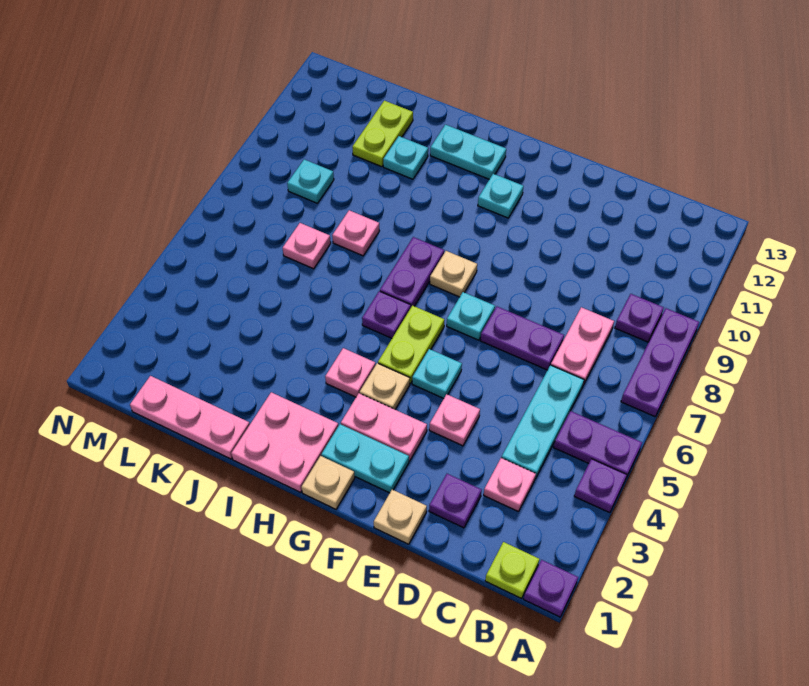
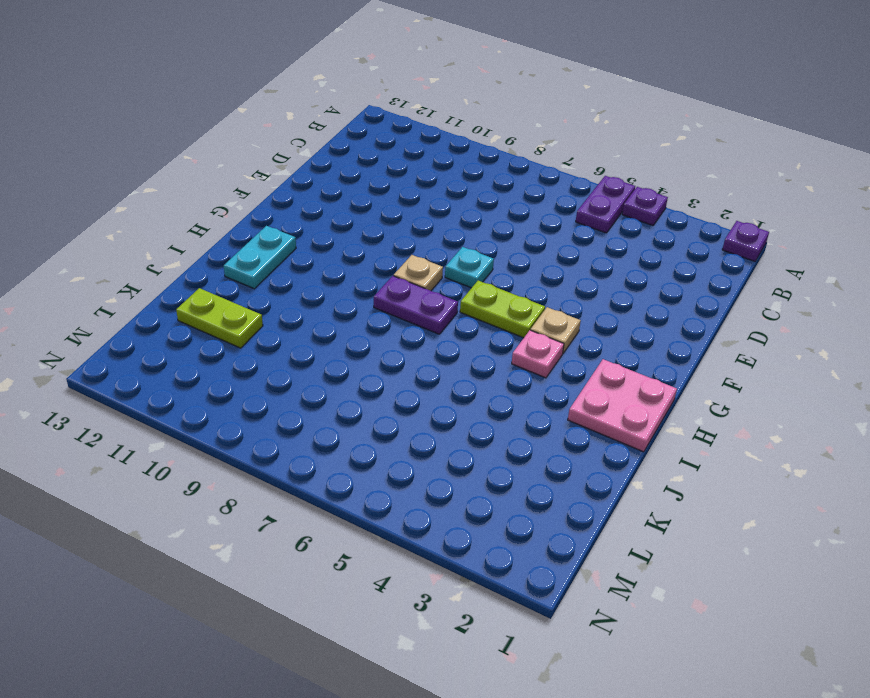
none -> purple plate A7:A9 level 1
none -> lime plate B1 level 1
none -> purple plate B9 level 1
none -> pink plate C3 level 1

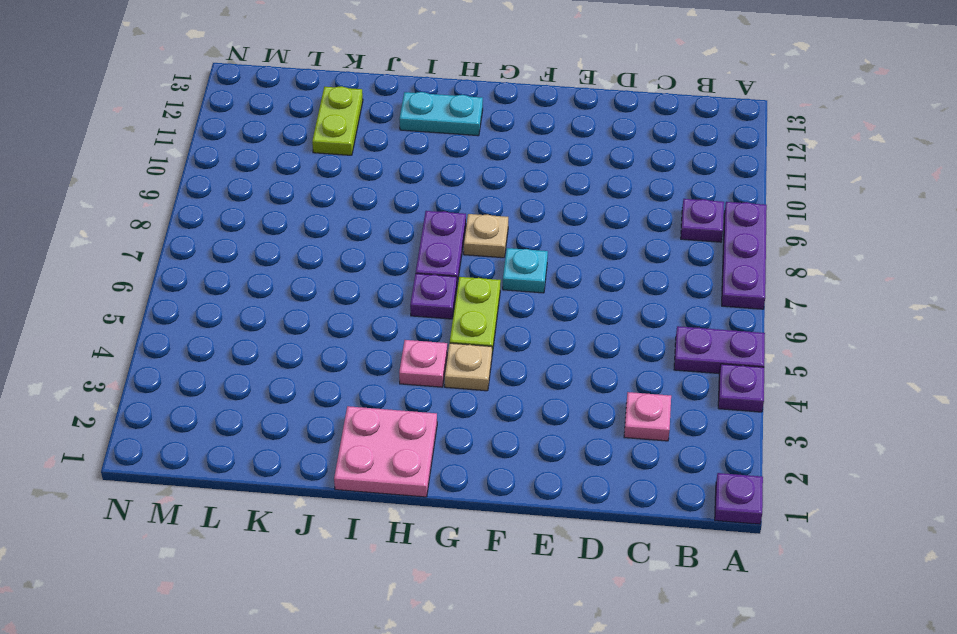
none -> lime plate B1 level 1
none -> cyan plate C4:C6 level 1
none -> pink plate C7:C8 level 1
none -> purple plate D2 level 1

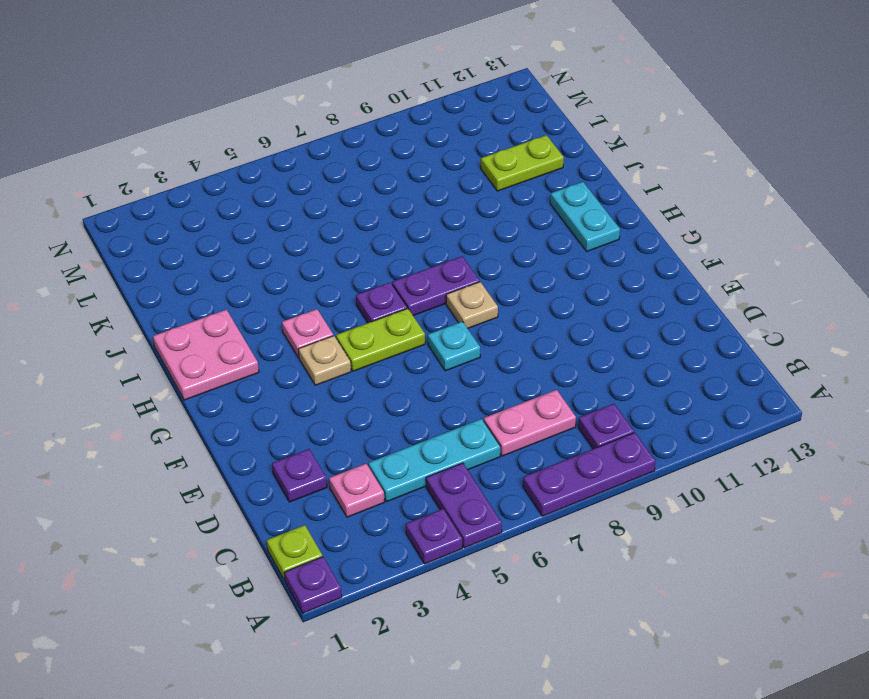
none -> purple plate D7:E7 level 1
none -> tan plate E1 level 1
none -> pink plate E4 level 1
none -> cyan plate F2:G2 level 1

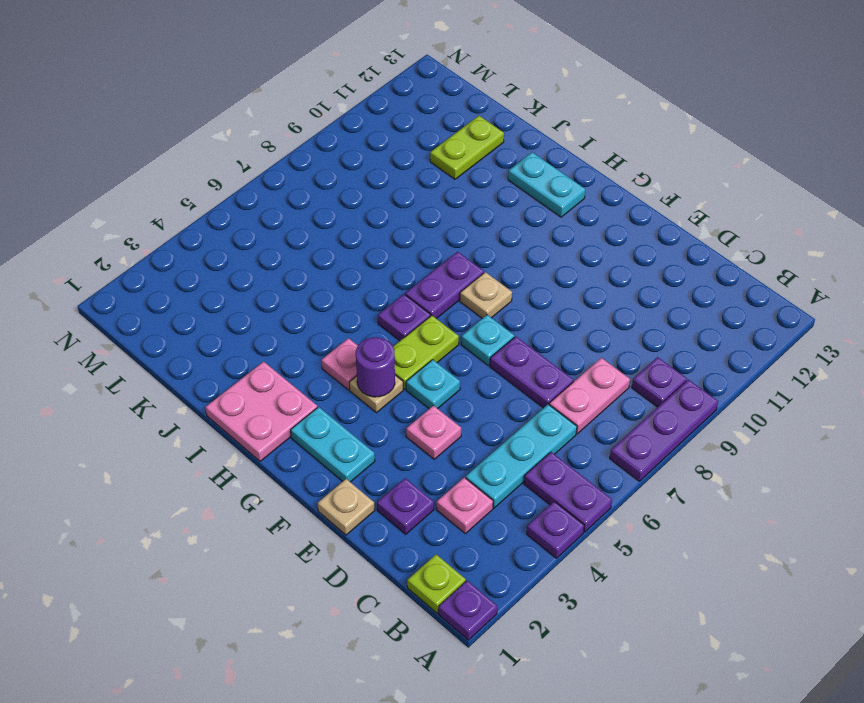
purple round brick G4 level 2 -> none
none -> pink plate F3:G3 level 1
none -> tan plate G1 level 1
none -> cyan plate G11 level 1
none -> pink plate J1:L1 level 1

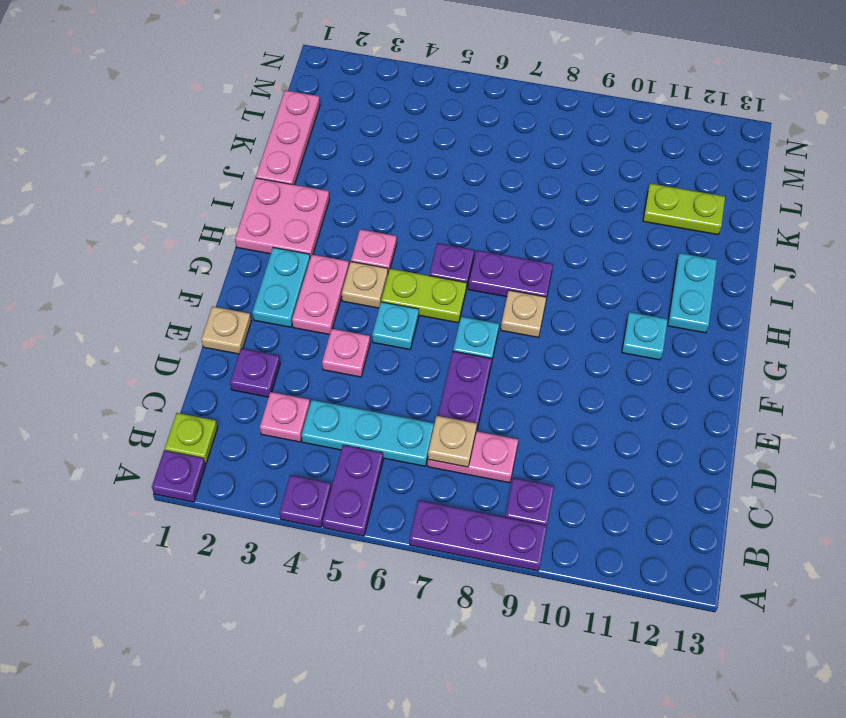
tan plate C7 level 2 -> tan plate G1 level 1
none -> pink plate J8 level 1
none -> cyan plate J11 level 1
none -> pink plate K7 level 1
none -> cyan plate L9 level 1

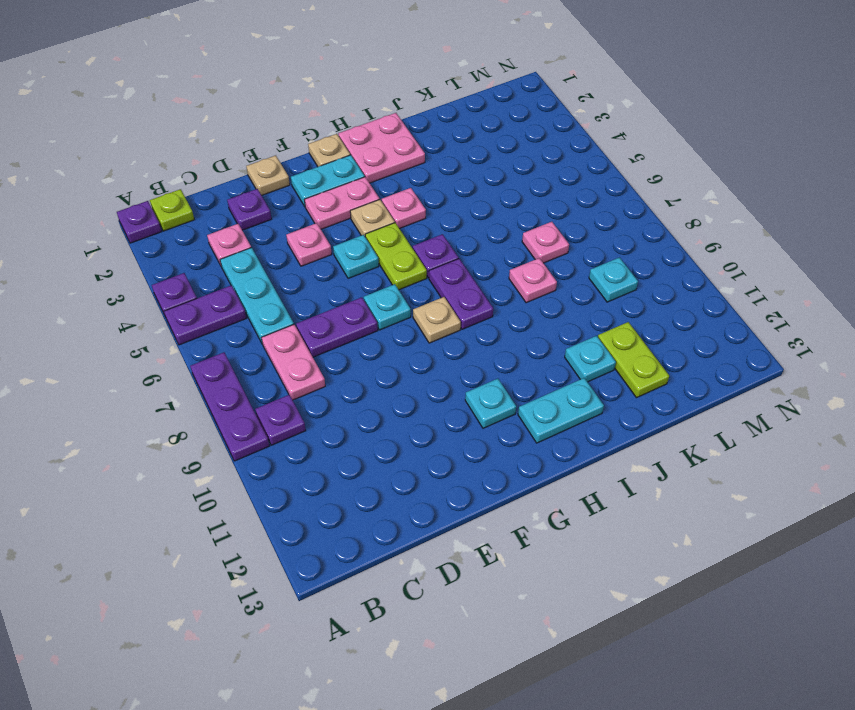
none -> pink plate J1:L1 level 1

